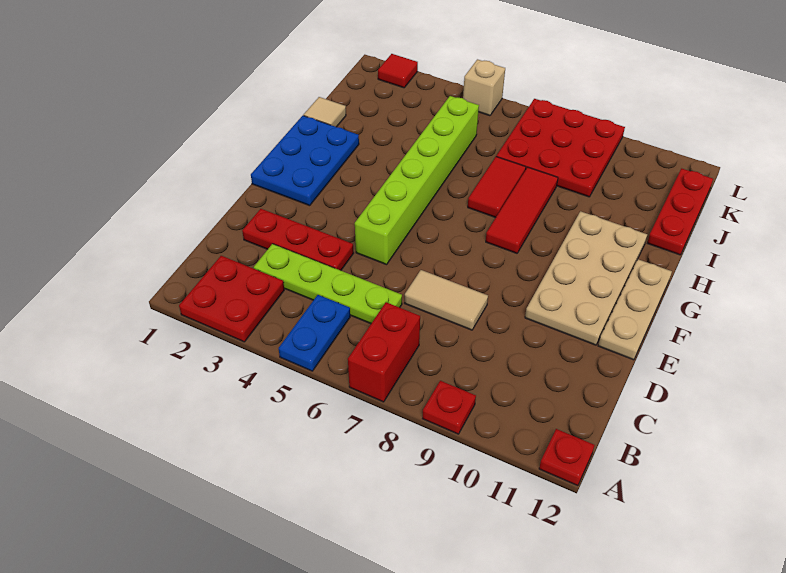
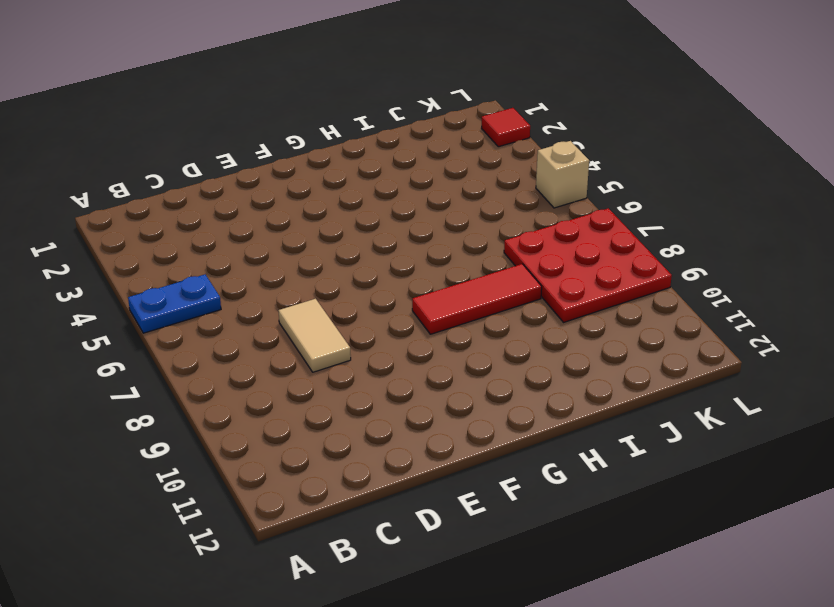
none -> red plate A2:B3 level 1
none -> red brick A7:B7 level 1
none -> red plate A9 level 1

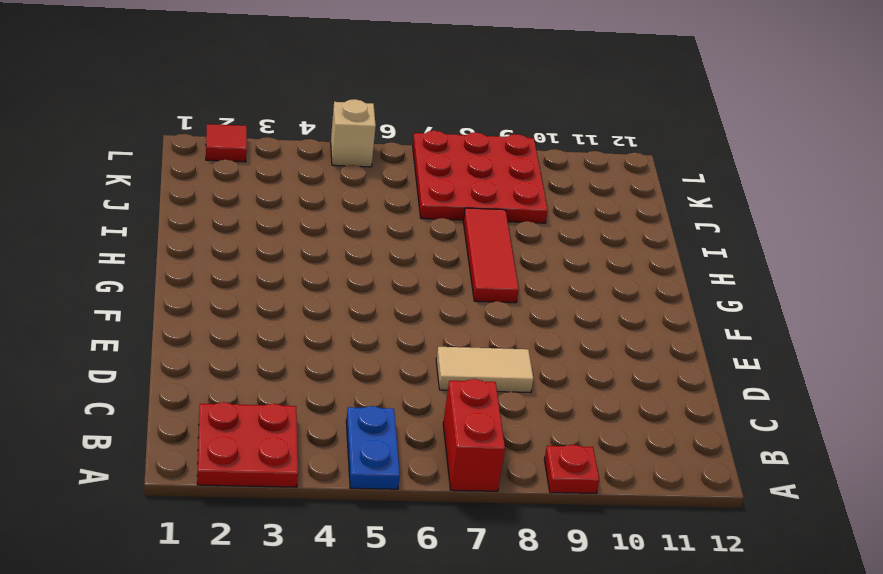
none -> red plate A12 level 1
none -> lime plate C3:C6 level 1
none -> red plate D2:D4 level 1

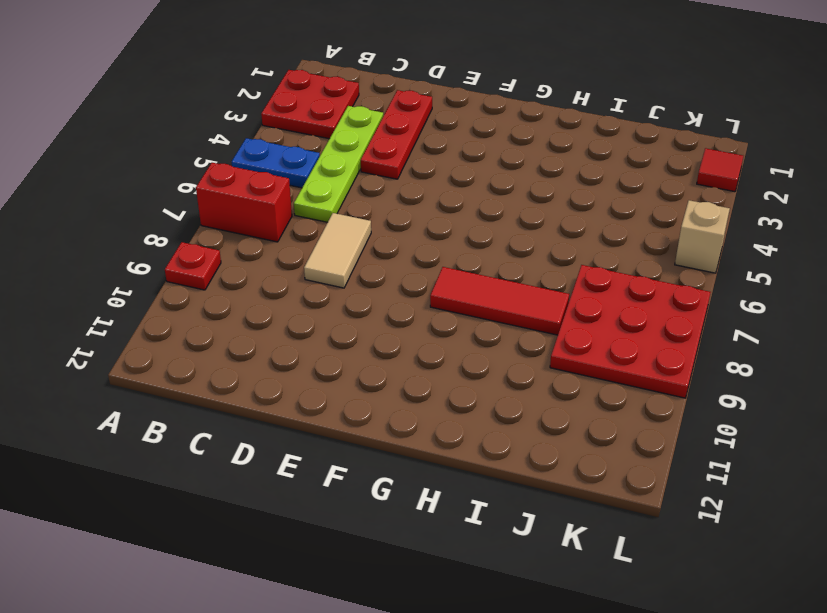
none -> red plate A12 level 1
none -> lime brick E5:J5 level 1
none -> tan plate E10:H11 level 1

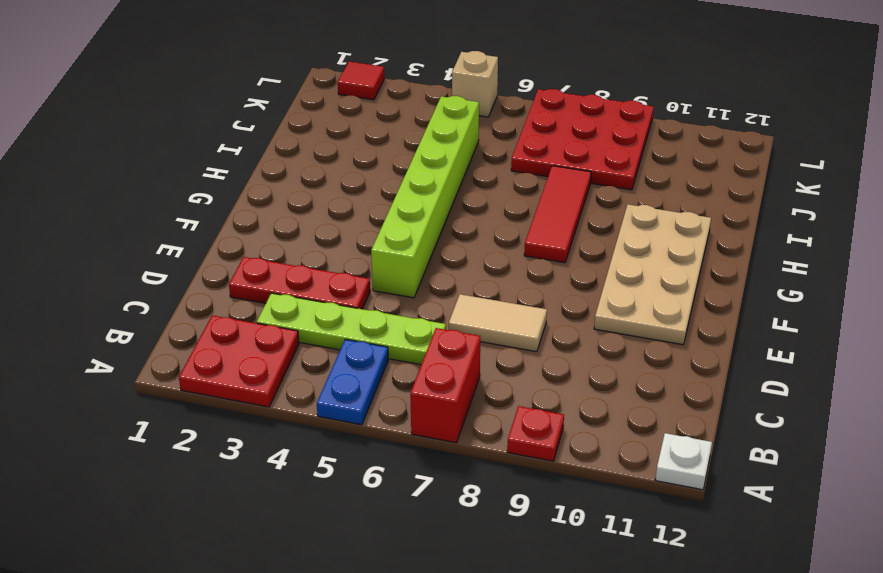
white plate A12 level 1 -> red plate A12 level 1
none -> tan plate E12:G12 level 1
none -> blue plate F1:H2 level 1
none -> red tile H7:I7 level 1

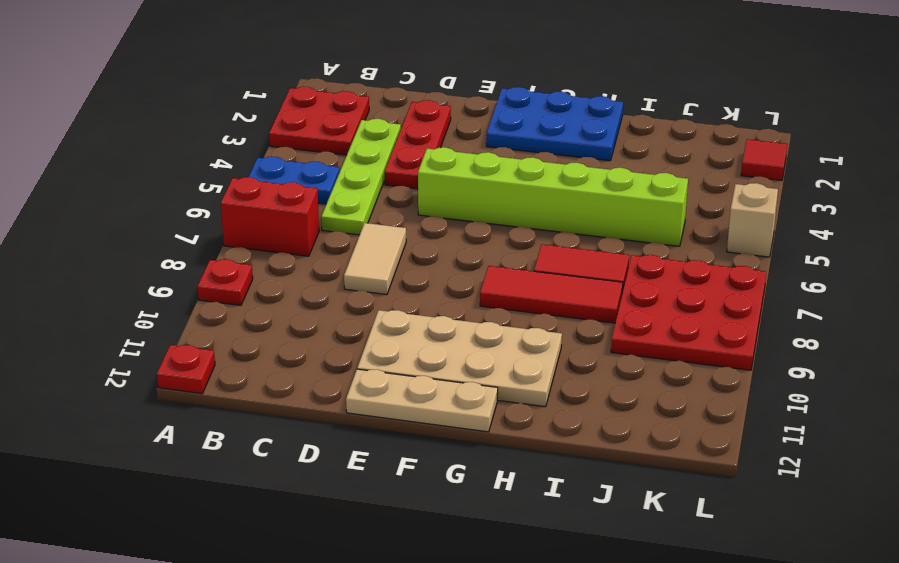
none -> tan tile I1 level 1
none -> red plate I12:K12 level 1

